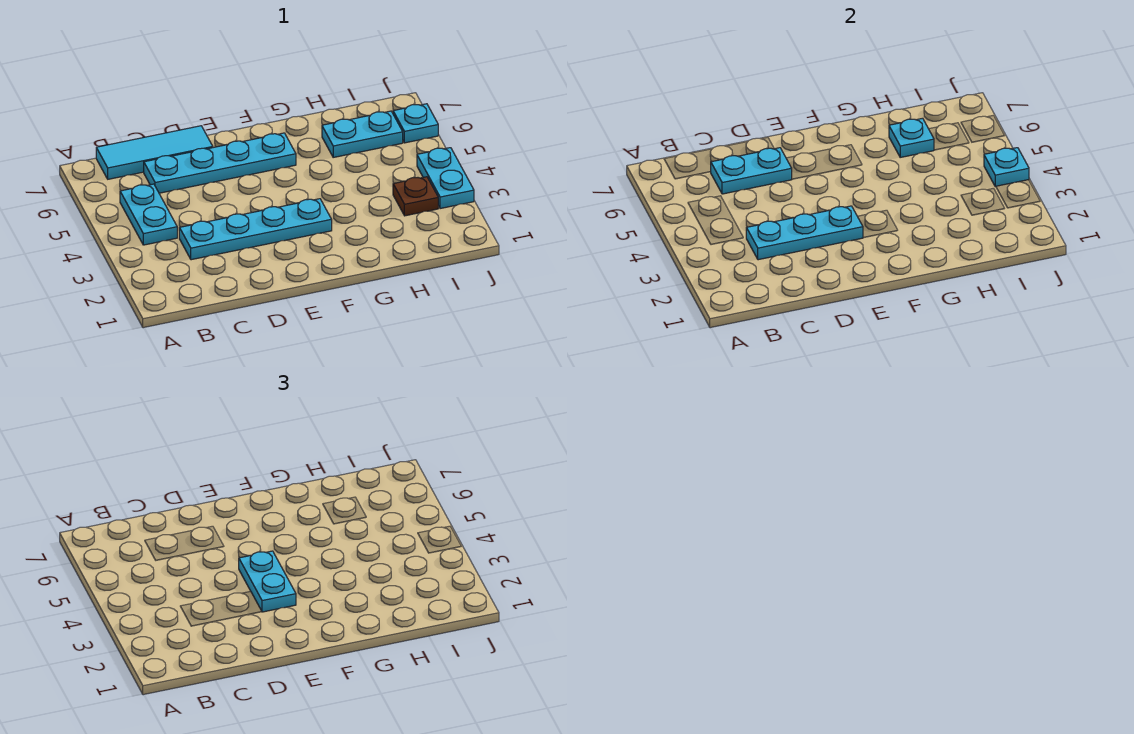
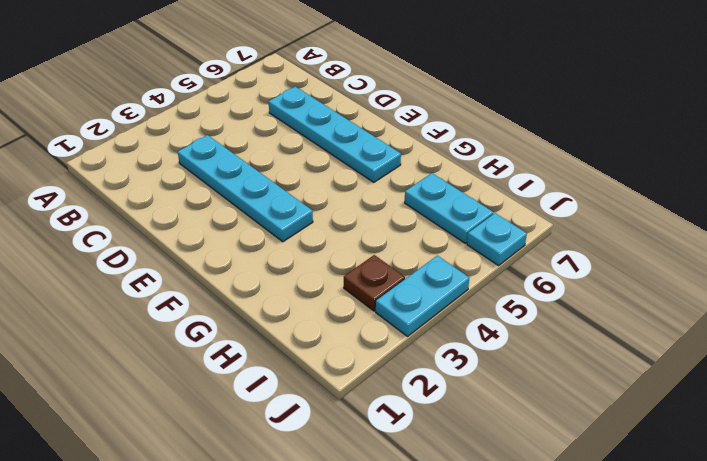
none -> cyan plate B4:B5 level 1
none -> cyan tile B7:D7 level 1
none -> cyan plate C3:E3 level 2

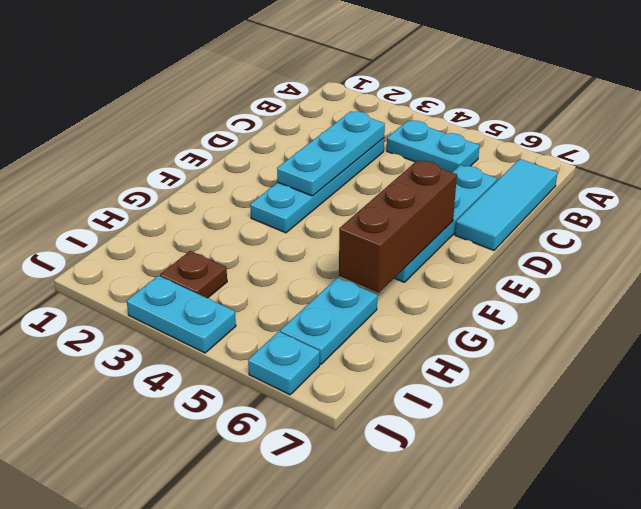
brown brick E6:G6 level 2 -> none
none -> cyan plate C6:D6 level 2
none -> cyan plate H6 level 2
none -> cyan plate J4 level 2

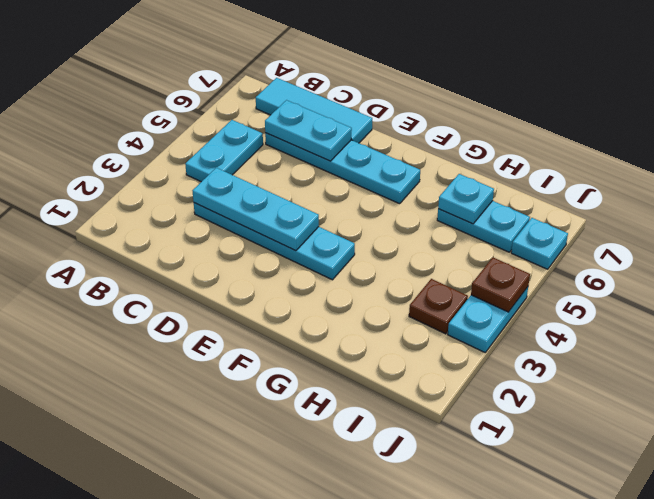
brown plate J4 level 2 -> cyan plate J4 level 2
none -> cyan plate E3:E4 level 3

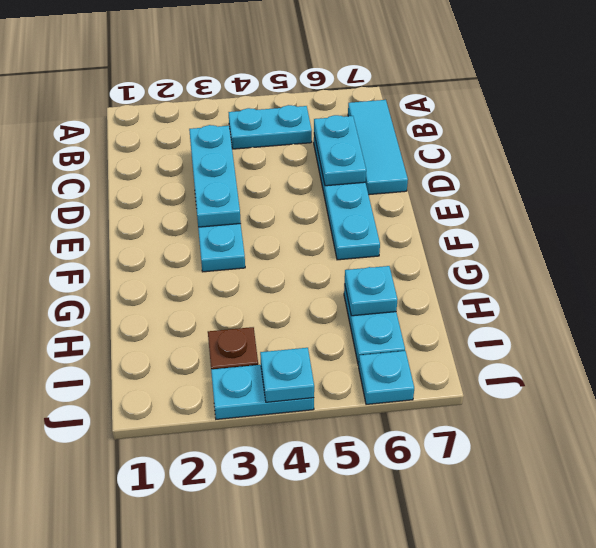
none -> cyan plate E3:E4 level 3

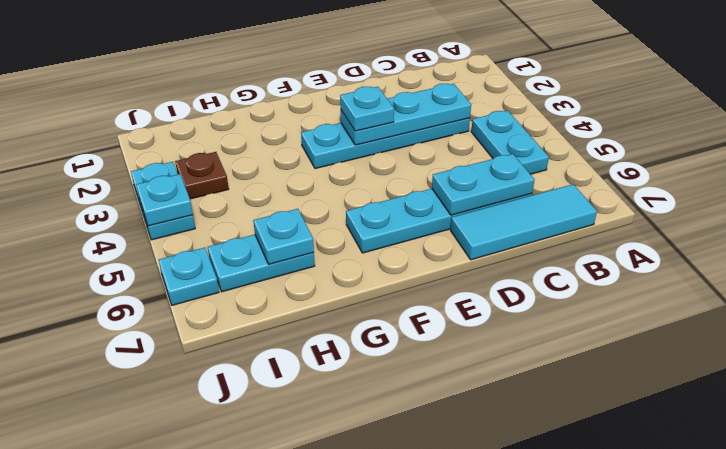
cyan plate E3 level 3 -> cyan plate E3:E4 level 3

